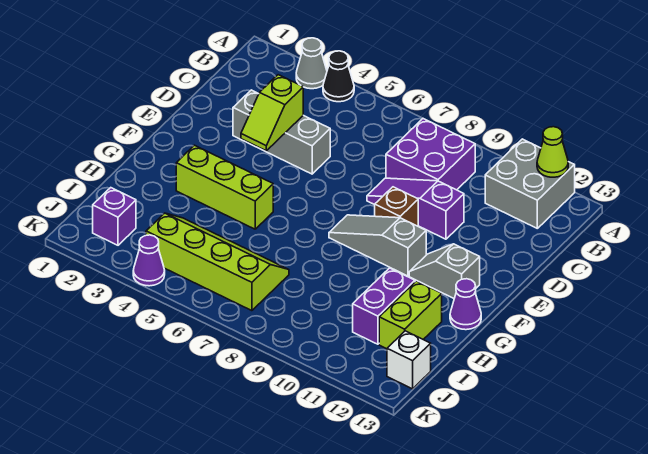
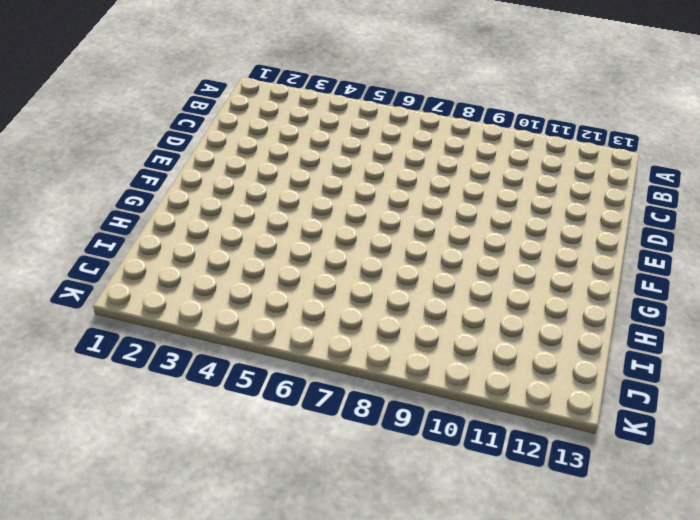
none -> grey cone A3 level 1
none -> black cone A4 level 1
none -> grey brick A11:B12 level 1

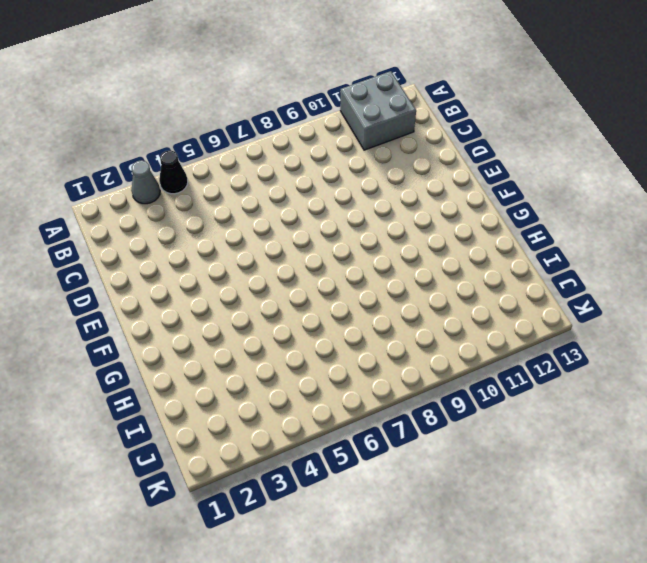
none -> purple brick B8:C9 level 1
none -> grey brick D3:D5 level 1
none -> purple slope D8:D10 level 1 top 10

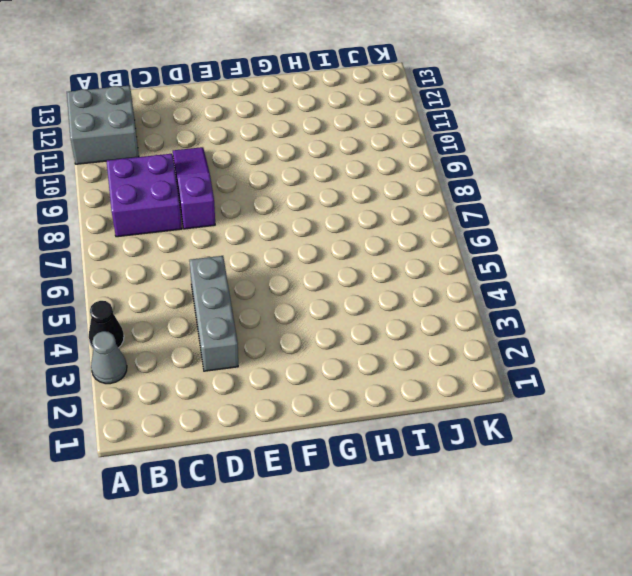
purple slope D8:D10 level 1 top 8 -> purple slope D8:D10 level 1 top 10
none -> brown brick E9 level 1
none -> grey slope F8:F10 level 1 top 10
none -> grey slope F11:F12 level 1 top 12

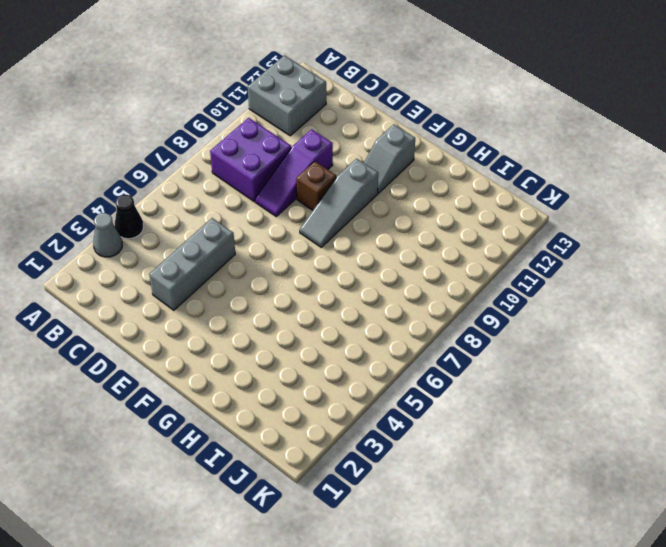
none -> lime brick G3:G5 level 1
none -> purple cone G13 level 1
none -> purple brick H11:I11 level 1

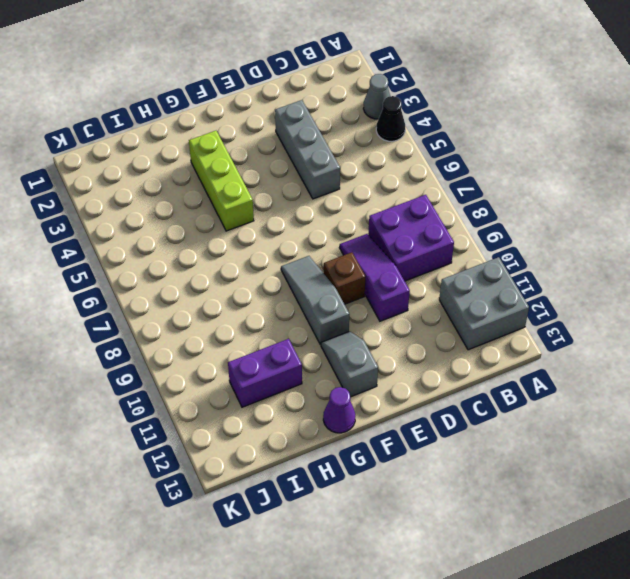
none -> lime brick H12:I12 level 1
none -> lime slope I4:J7 level 1 top J
none -> purple brick J2 level 1

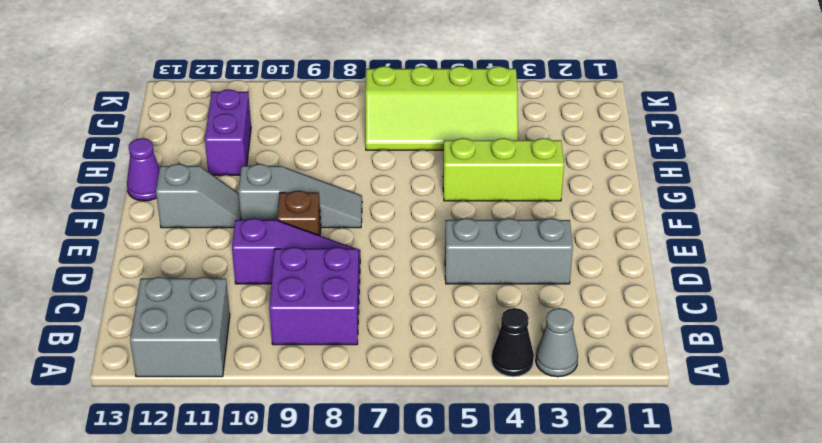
none -> lime brick H12:I12 level 1
none -> purple brick J2 level 1
none -> white brick J13 level 1

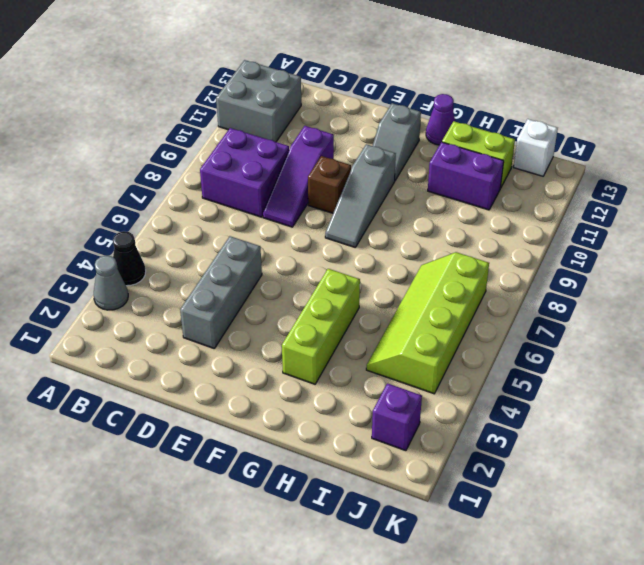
none -> purple cone K4 level 1
none -> lime cone A12 level 2
none -> lime slope D4:E4 level 2 top D

